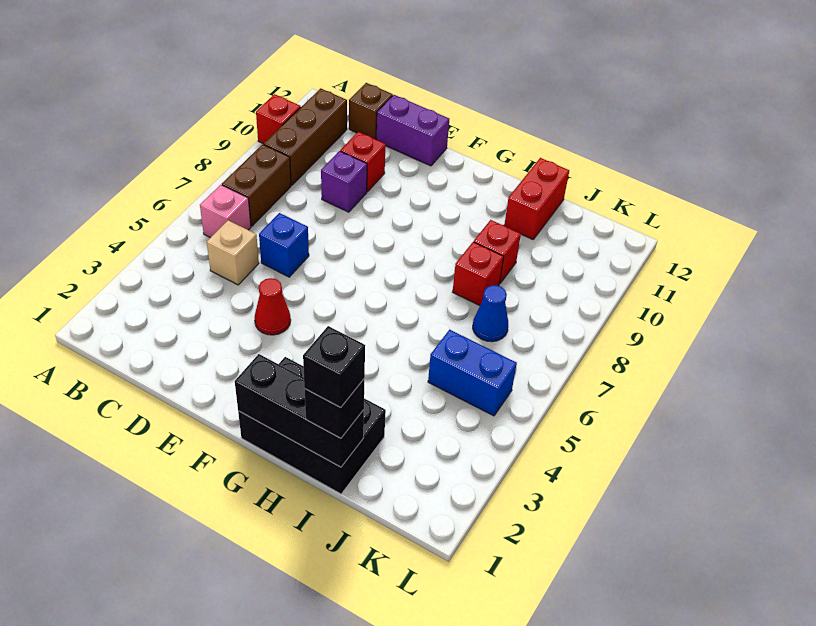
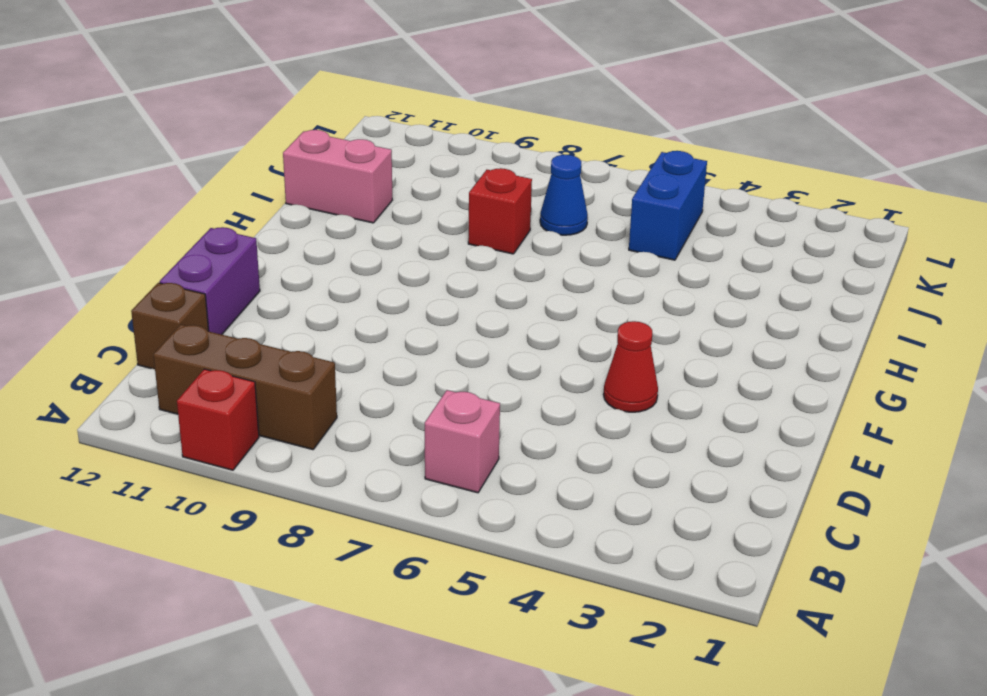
pink brick I11:I12 level 1 -> red brick I11:I12 level 1
none -> brown brick B7:B8 level 1
none -> tan brick C5 level 1
none -> blue brick D6 level 1

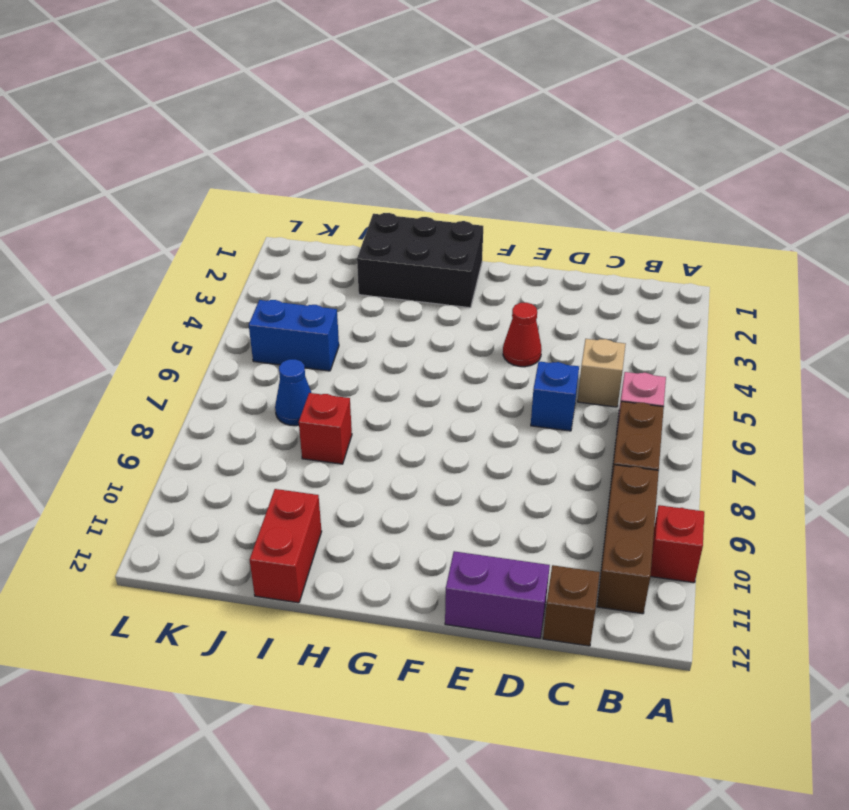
none -> purple brick D9 level 1
none -> red brick D10 level 1
none -> red brick I9 level 1

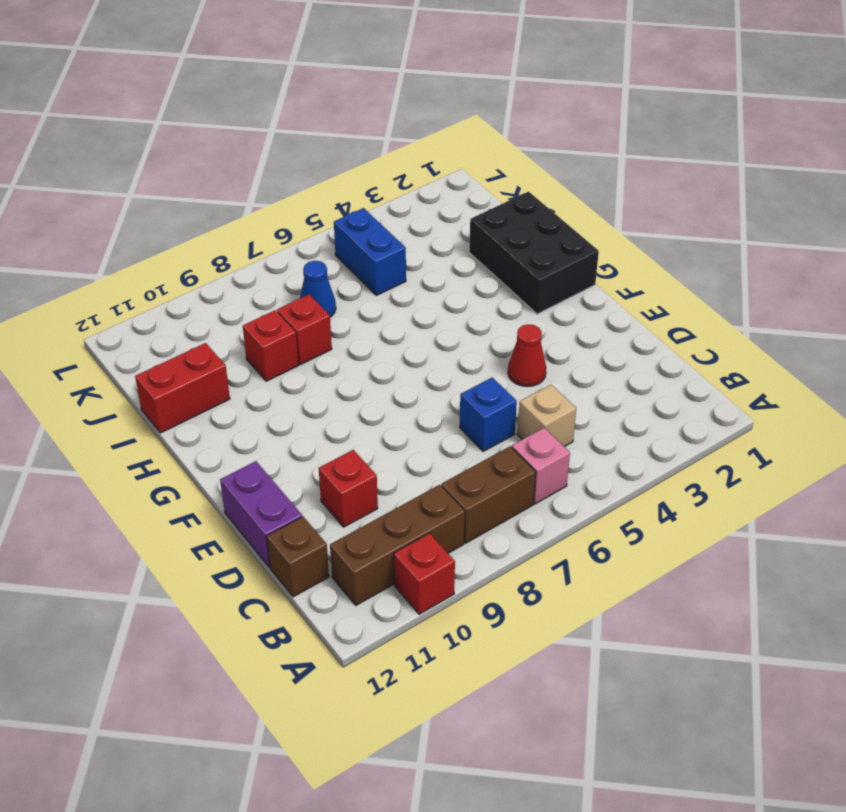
none -> purple brick D9 level 1
none -> black brick G1:I1 level 2
none -> black brick I1 level 3

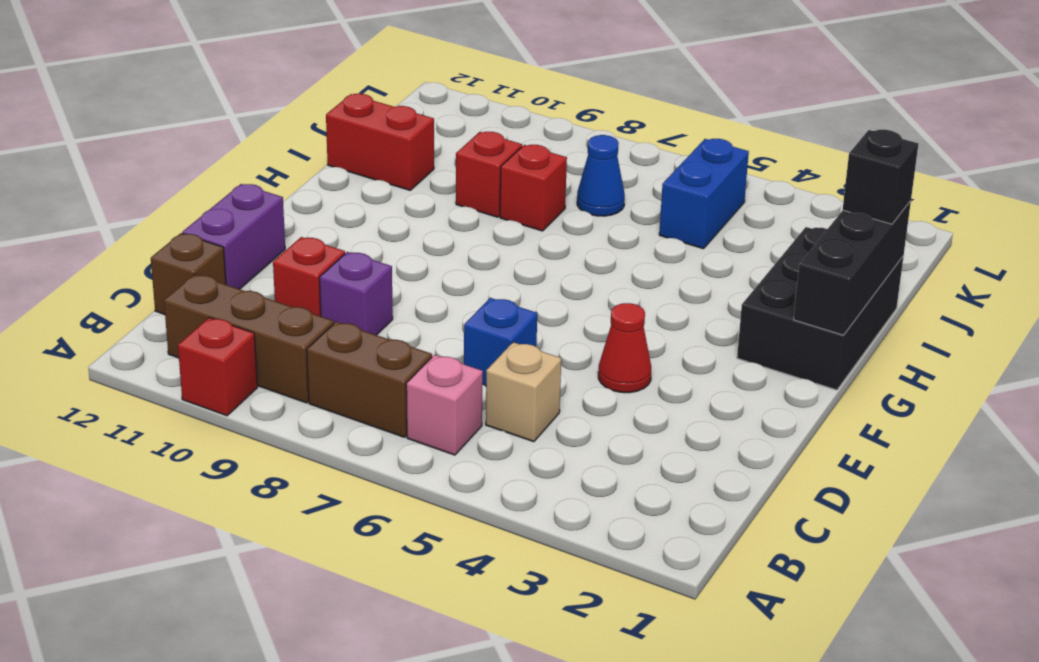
none -> black brick I1 level 4

